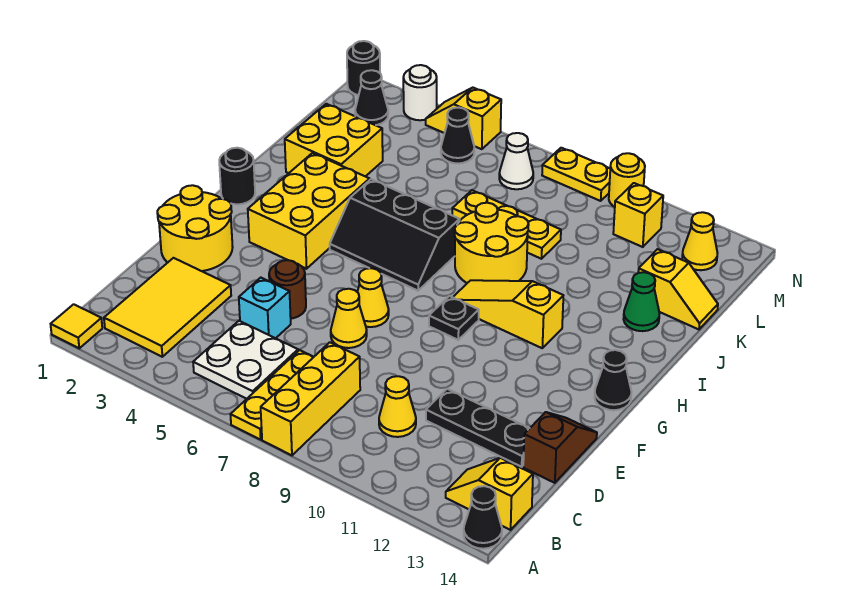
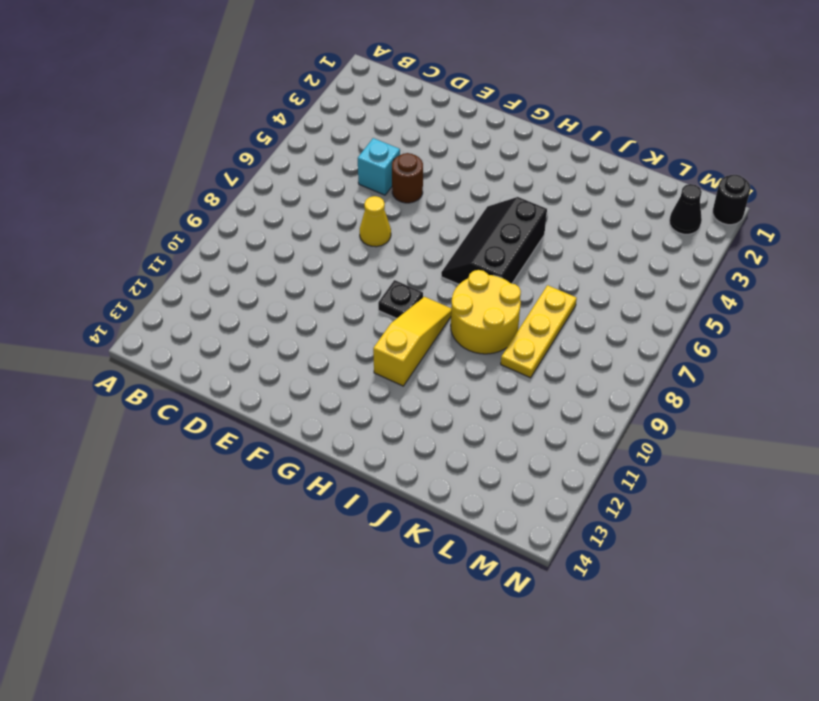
none -> yellow tile A1 level 1
none -> yellow plate A7:C7 level 1
none -> yellow brick A8:C8 level 1
none -> black cone A14 level 1

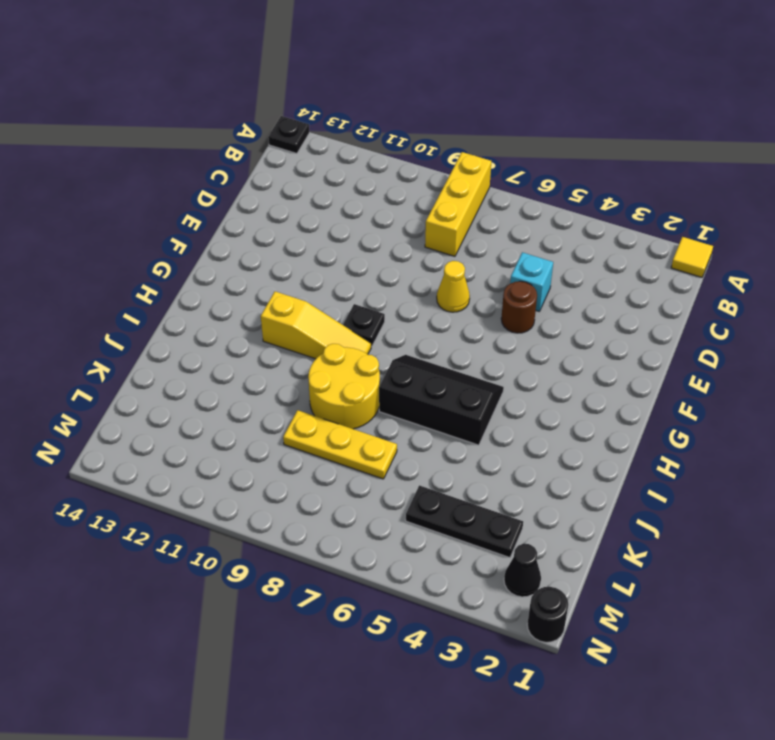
black plate A14 level 1 -> black cone A14 level 1
black plate L3:L5 level 1 -> black plate D11:D13 level 1
none -> yellow plate A7:C7 level 1
none -> yellow tile B2:D3 level 1
none -> white plate B5:C6 level 1
none -> yellow slope B13:B14 level 1 top 14

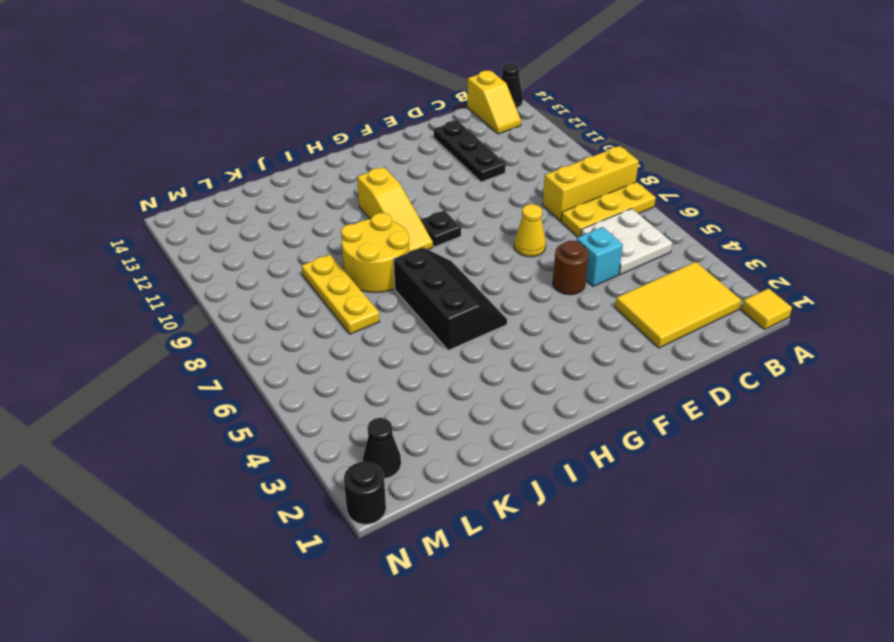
none -> yellow cone C10 level 1
none -> brown slope D14:E14 level 1 top D
none -> yellow round brick E1:F2 level 1
none -> yellow cone F7 level 1

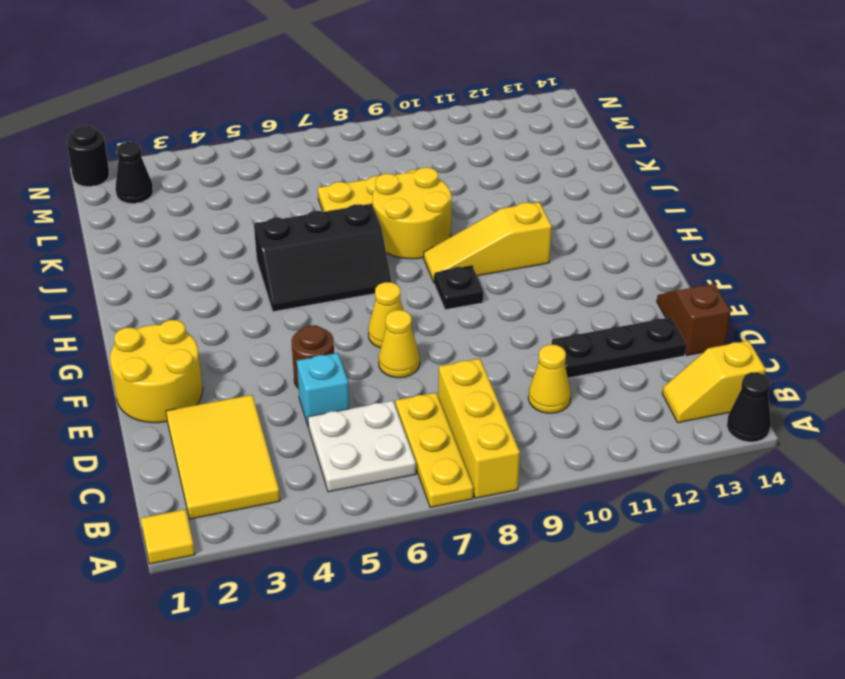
none -> yellow brick G3:I4 level 1
none -> black cone G14 level 1
none -> black round brick H1 level 1
none -> yellow brick J2:K3 level 1

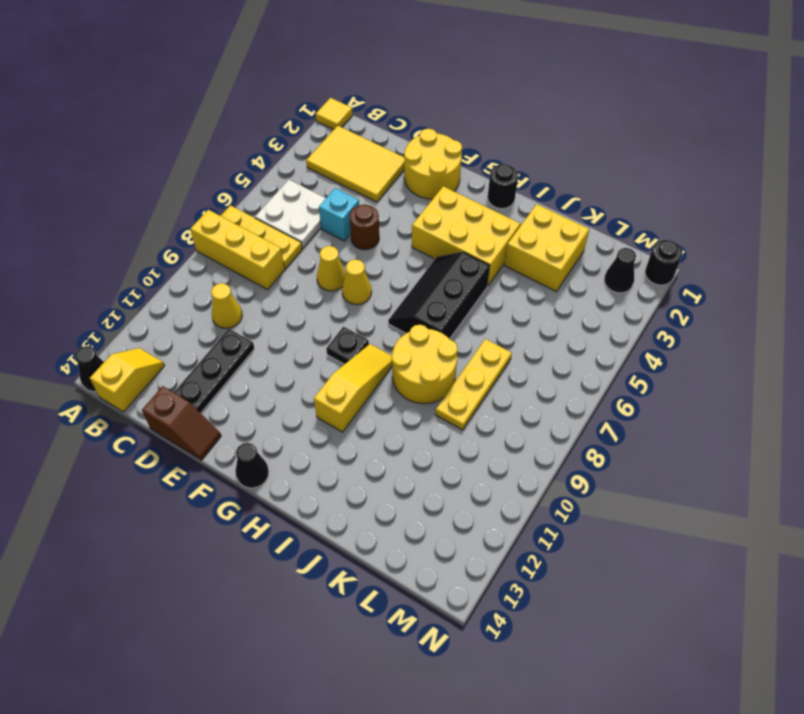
none -> green cone J13 level 1
none -> yellow slope K13:K14 level 1 top 13
none -> black cone M5 level 1
none -> white cone M7 level 1

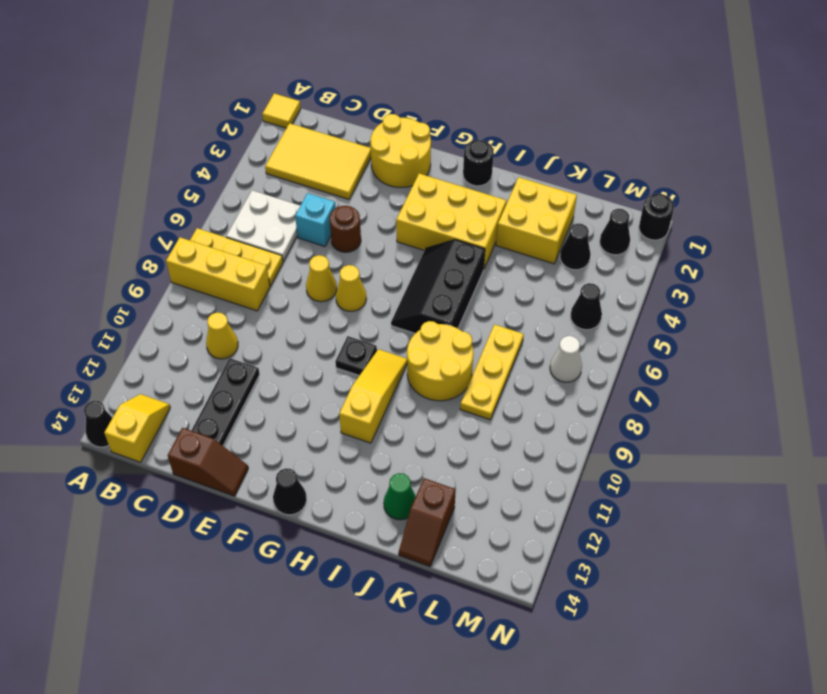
brown slope K13:K14 level 1 top 13 -> yellow slope K13:K14 level 1 top 13
black cone L3 level 1 -> none
none -> yellow brick M11 level 1
none -> yellow cone M13 level 1
none -> white round brick N3 level 1
none -> yellow slope N4:N5 level 1 top 5

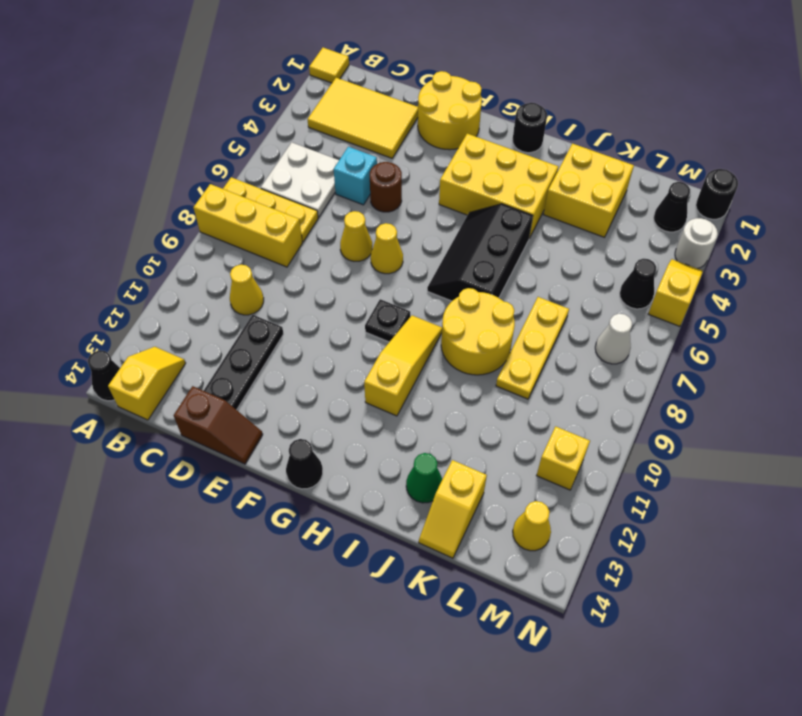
none -> yellow plate N8:N9 level 1
none -> yellow round brick N10 level 1

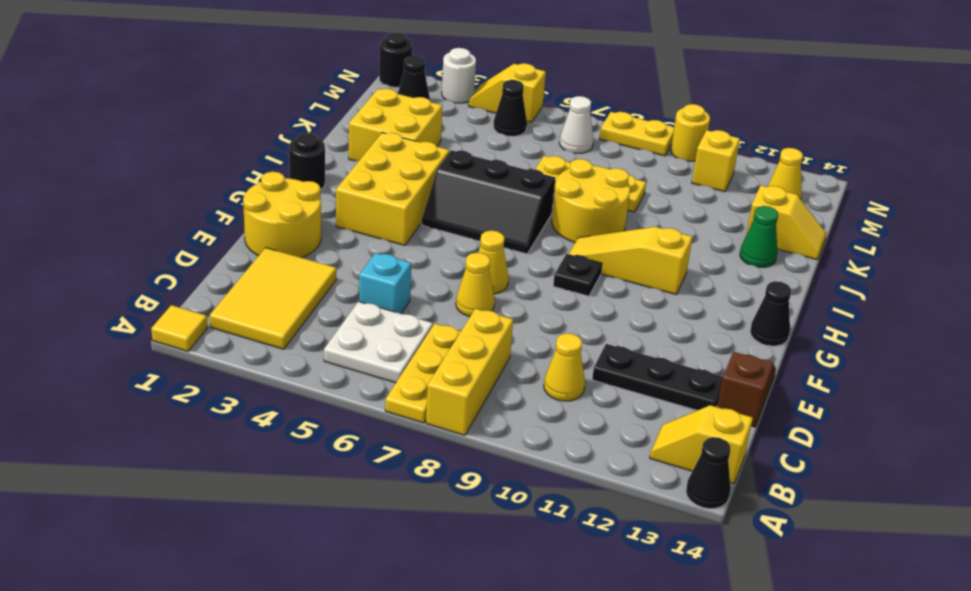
none -> brown round brick E5 level 1

